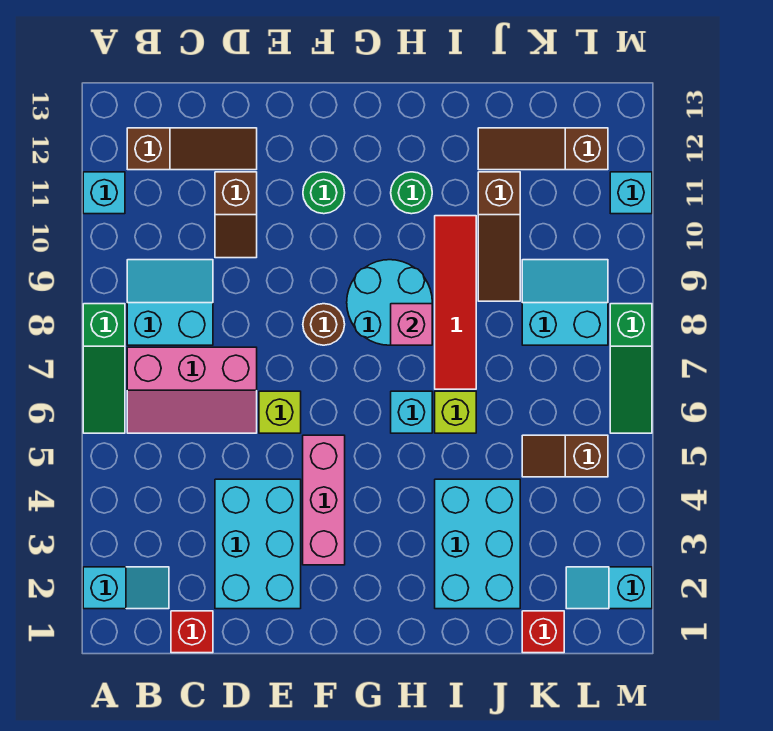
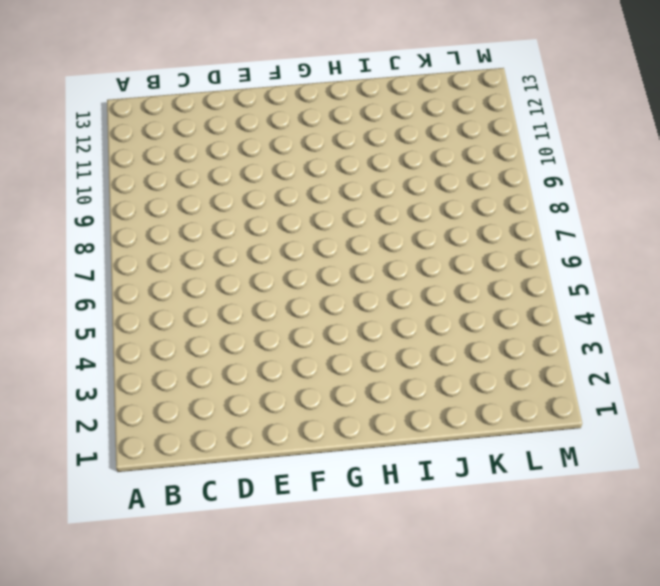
none -> cyan slope A2:B2 level 1 top A
none -> green slope A6:A8 level 1 top 8
none -> cyan brick A11 level 1

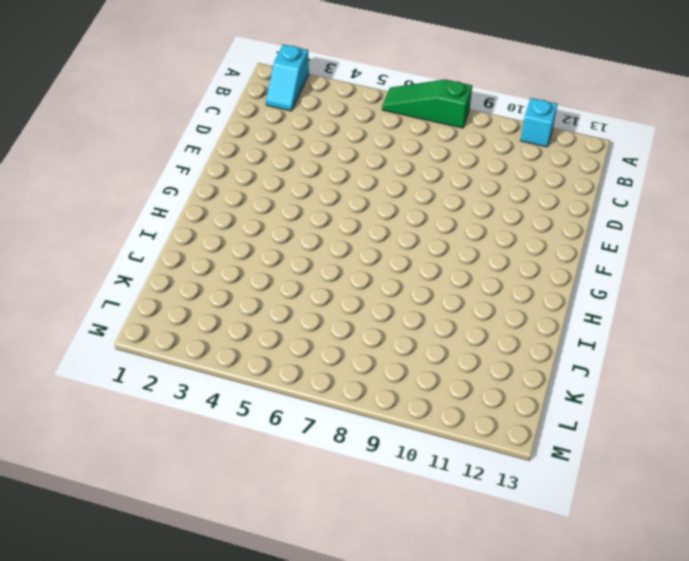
none -> pink slope B6:D7 level 1 top 7
none -> cyan slope B8:C9 level 1 top 8
none -> brown slope B12:D12 level 1 top B

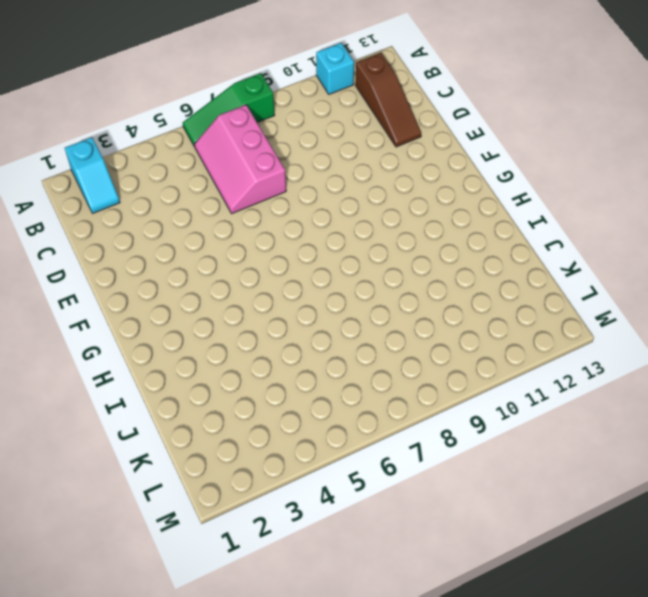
none -> cyan slope B8:C9 level 1 top 8
none -> red brick C1 level 1
none -> cyan brick D2:E4 level 1

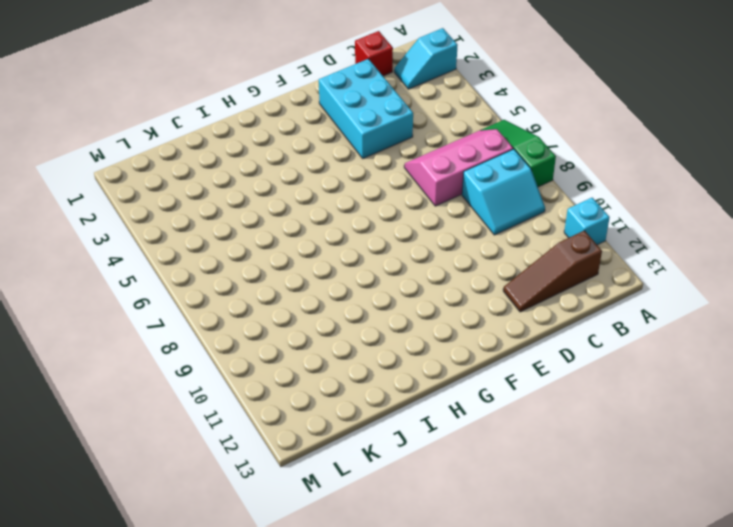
none -> brown slope D10:D11 level 1 top 11
none -> lime brick E6 level 1
none -> pink brick F3:F5 level 1

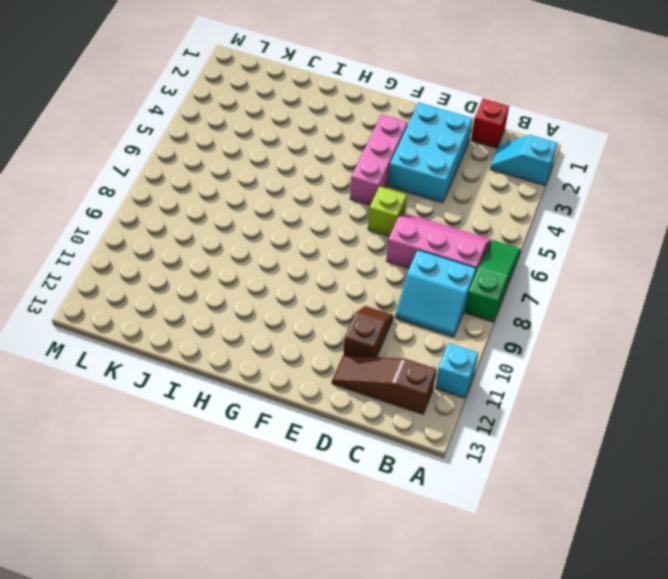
none -> brown round brick F8 level 1
none -> green round brick F11 level 1
none -> cyan round brick G8:H9 level 1

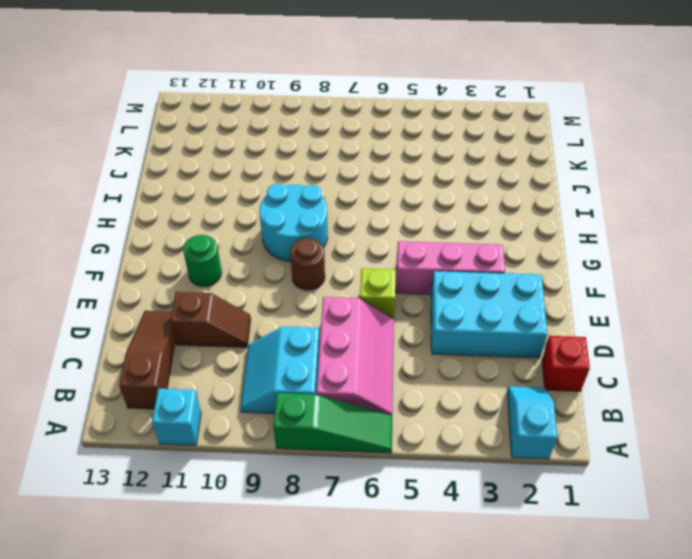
none -> cyan brick H6 level 1
none -> green round brick H11 level 1
none -> cyan brick I2:J4 level 1

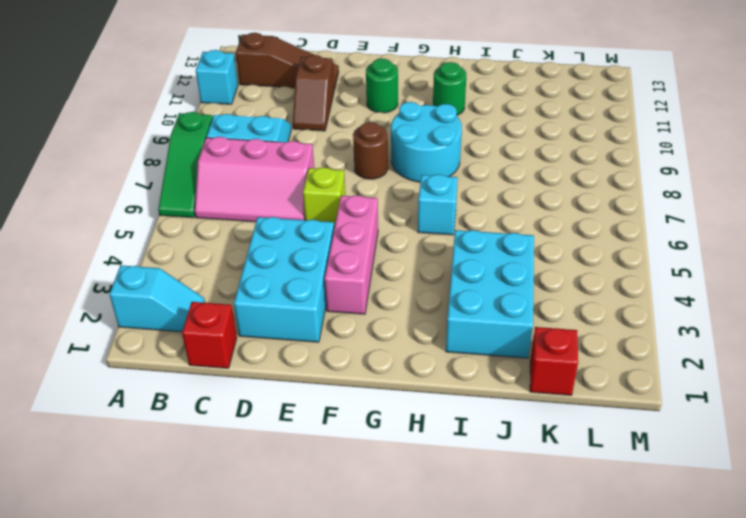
none -> lime brick I6 level 1
none -> red tile I7:I10 level 1
none -> brown slope J9:J11 level 1 top 11

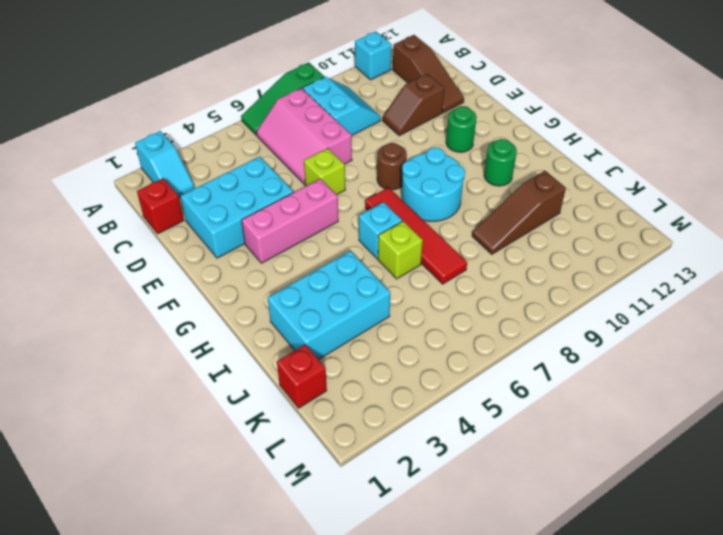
red tile G7:J7 level 1 -> red tile I7:I10 level 1
none -> brown slope J12:L12 level 1 top L
none -> brown slope K5:L5 level 1 top L
none -> cyan slope K8:L9 level 1 top 8

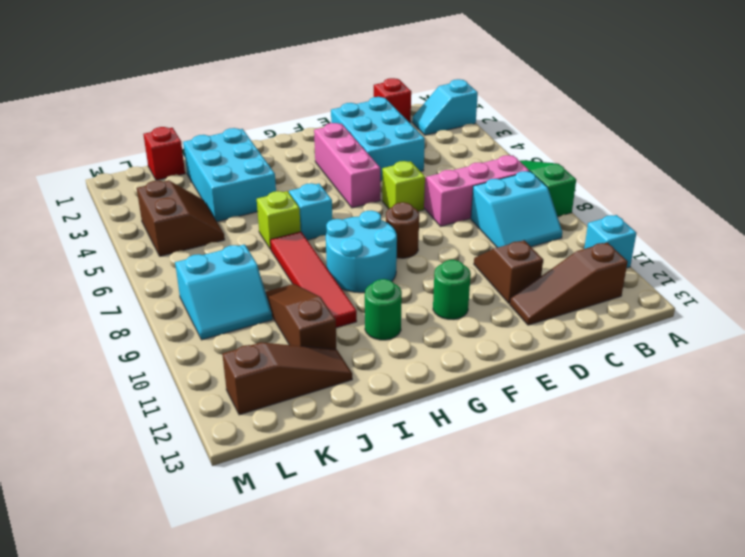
brown slope K4:L5 level 1 top L -> brown slope K5:L5 level 1 top L
none -> cyan slope L2:M2 level 1 top M
none -> green slope M6:M8 level 1 top 8
none -> cyan brick M11 level 1

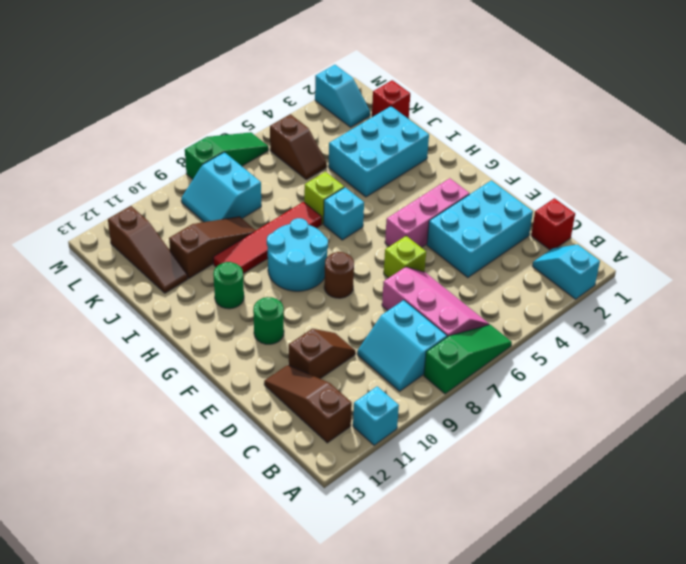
none -> cyan brick M11 level 1
none -> pink brick H8 level 2

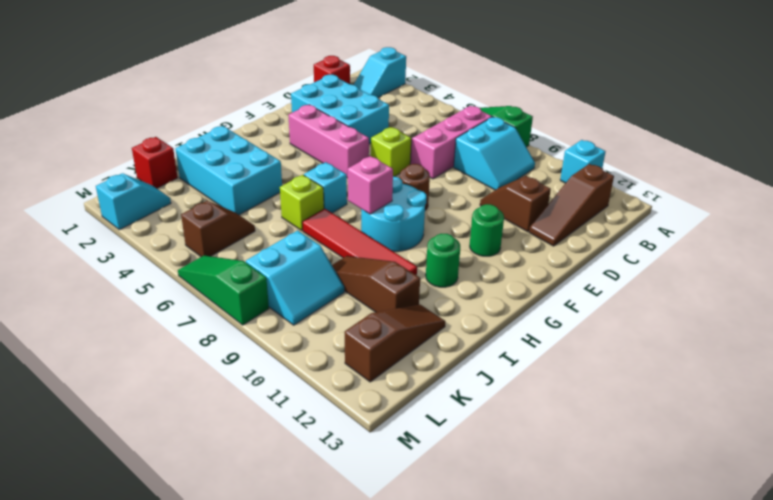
none -> cyan brick M11 level 1

